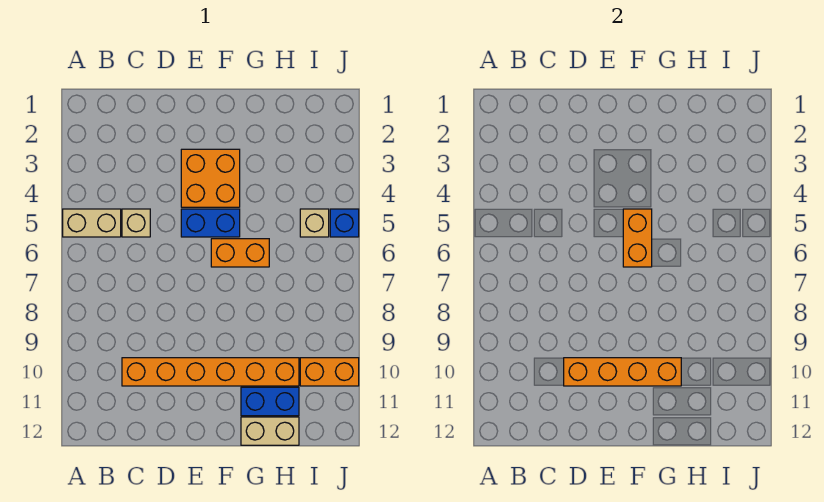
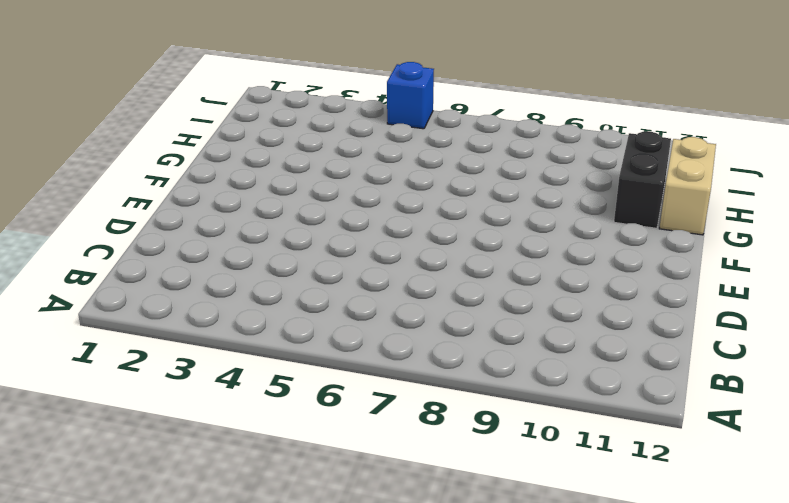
black brick G11:H11 level 1 -> blue brick G11:H11 level 1
none -> tan brick A5:B5 level 1
none -> tan brick C5 level 1
none -> orange brick C10:H10 level 1

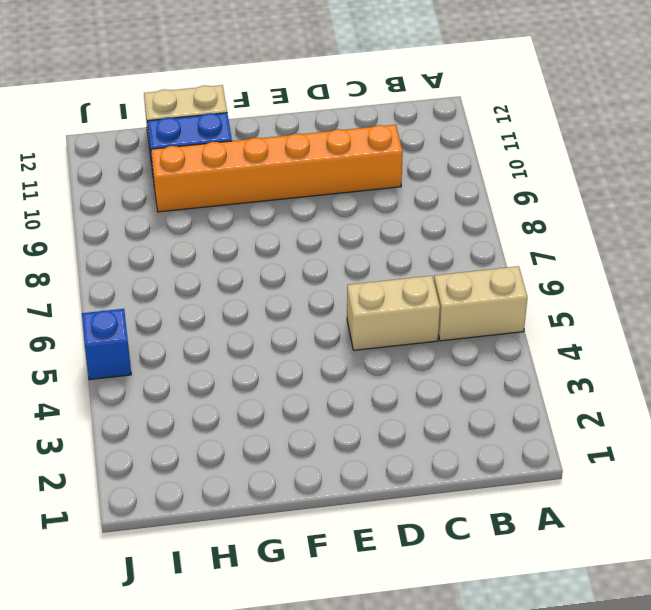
tan brick C5:D5 level 1 -> tan brick C5 level 1
none -> orange brick E3:F4 level 1
none -> blue brick E5:F5 level 1
none -> orange brick F6:G6 level 1

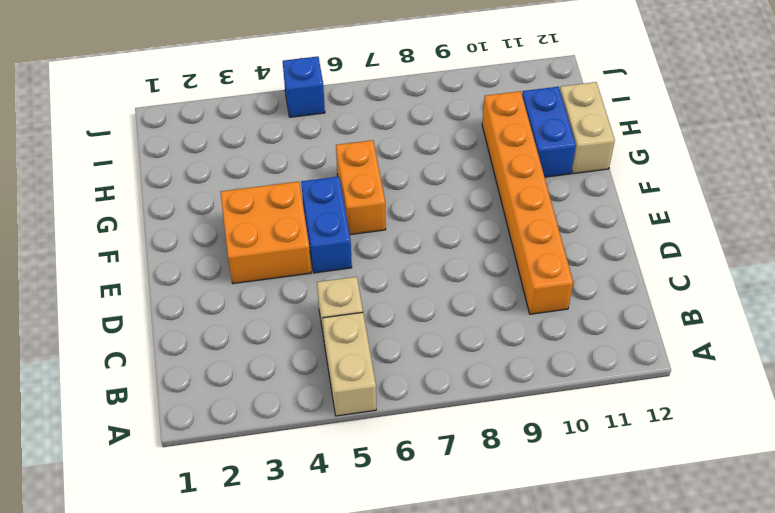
none -> tan brick I5 level 1
none -> orange brick I10:J10 level 1
none -> orange brick D10:G10 level 2

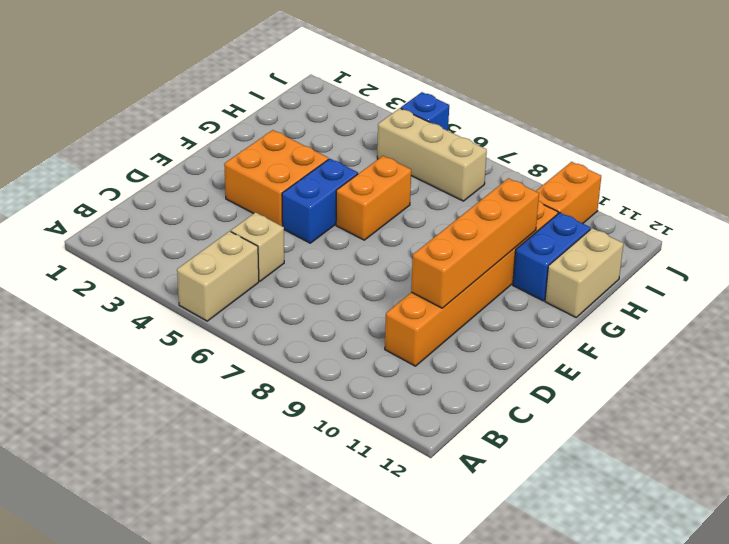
tan brick I5:I7 level 1 -> tan brick I5 level 1
none -> orange brick F5:F6 level 2

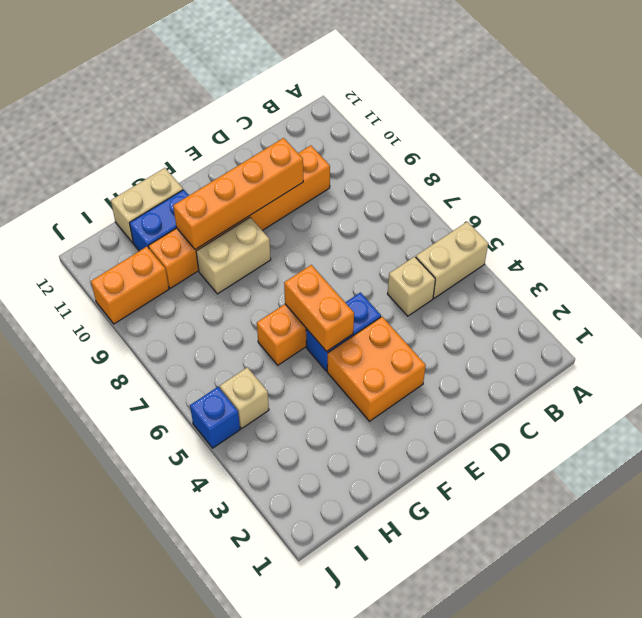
tan brick F9:G9 level 1 -> none

